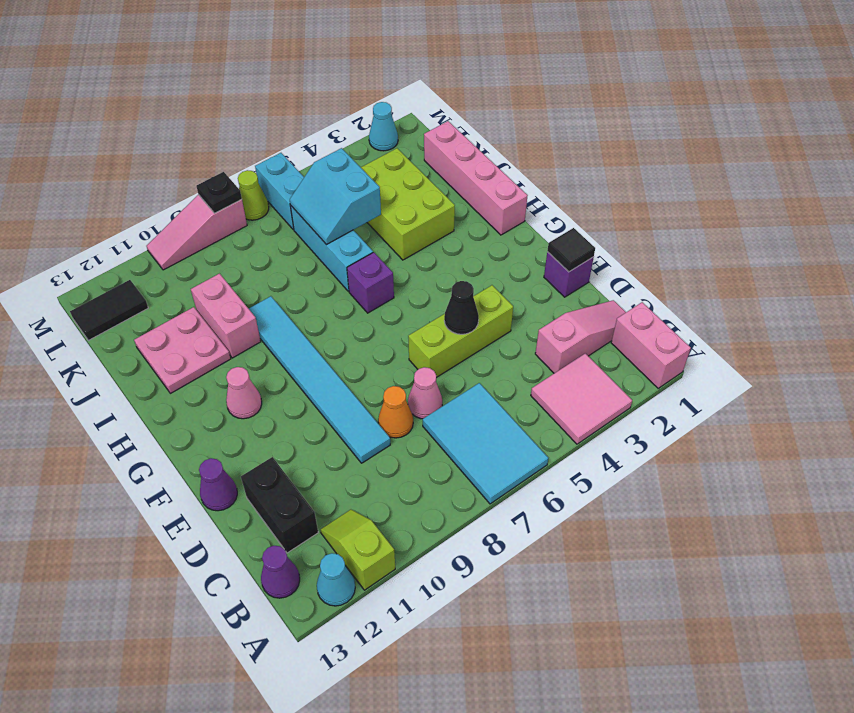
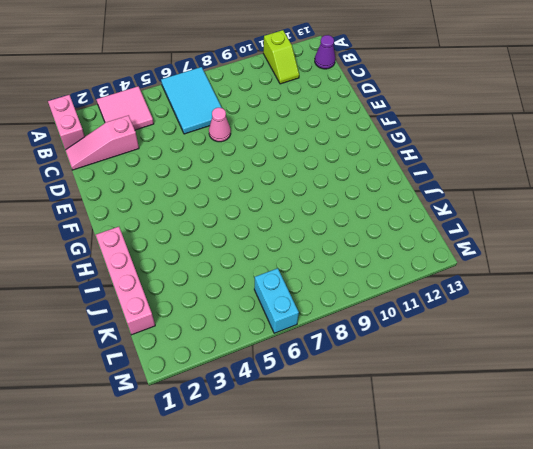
none -> cyan cone A12 level 1
none -> black brick C12:D12 level 1
none -> orange cone D8 level 1
none -> cyan tile D9:I9 level 1

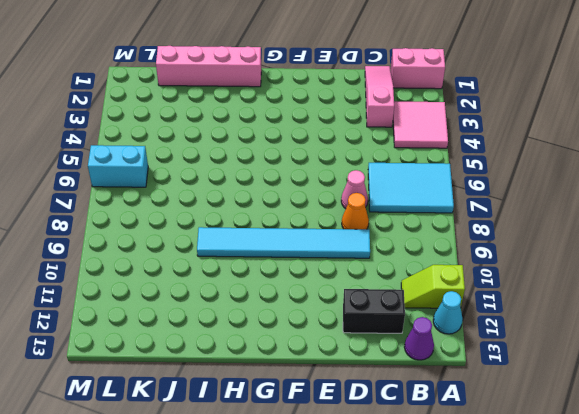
none -> purple brick E1 level 1
none -> lime brick E4:E6 level 1
none -> purple cone E13 level 1
none -> pink cone G11 level 1

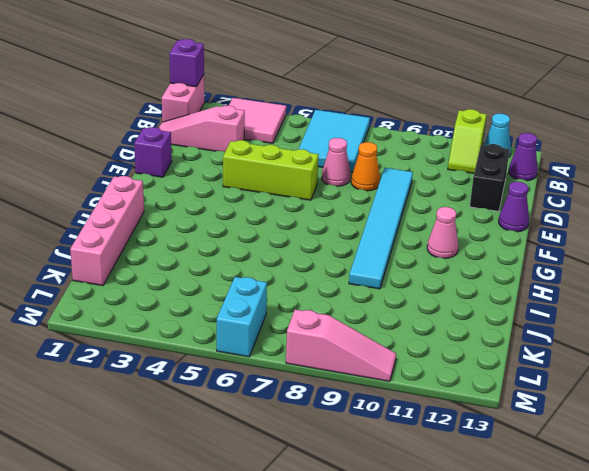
purple brick A1 level 2 -> purple brick H6 level 1
none -> lime brick I3:K4 level 1
none -> cyan brick I6:K6 level 1
none -> pink brick I10:J10 level 1
none -> pink plate I11:J12 level 1

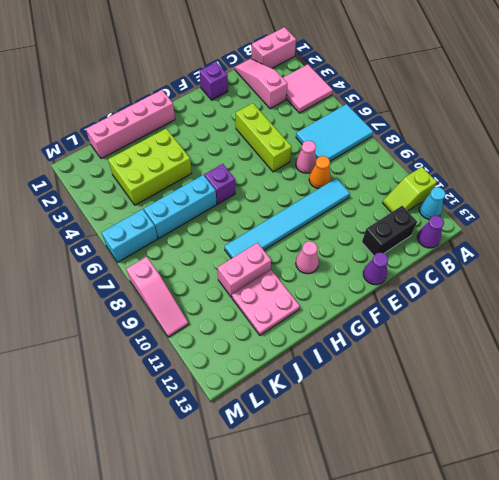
none -> black tile L12:L13 level 1
none -> cyan cone M2 level 1
none -> lime cone M7 level 1
none -> black tile E1 level 2

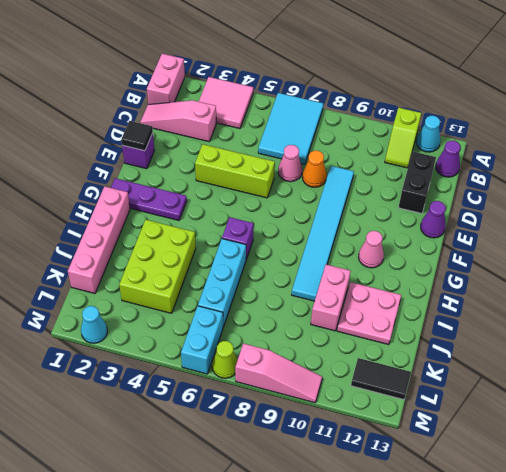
purple plate G1:G3 level 1 -> none
none -> black cone E5 level 2
none -> cyan slope J5:K6 level 2 top 5
none -> black plate M8 level 2

